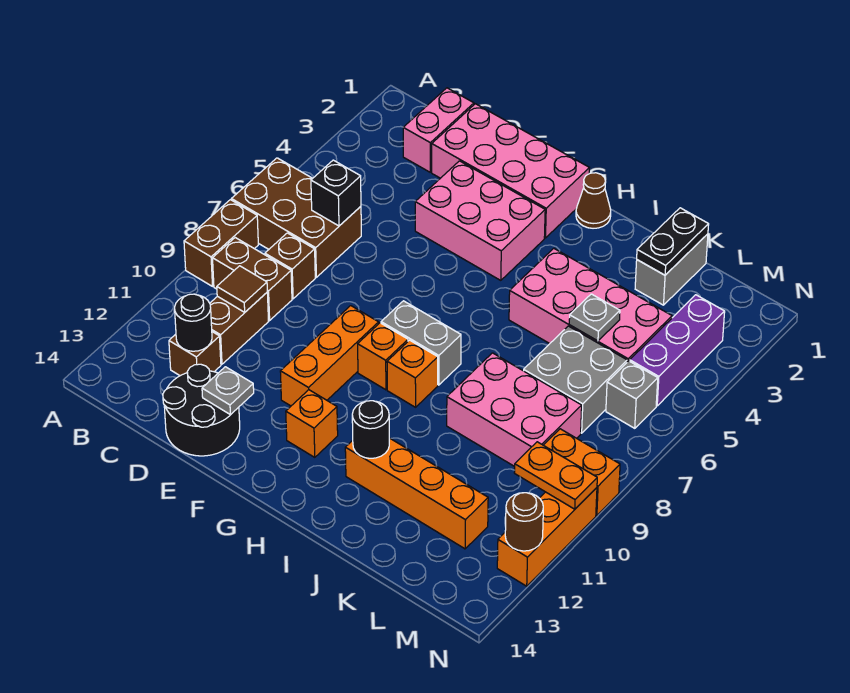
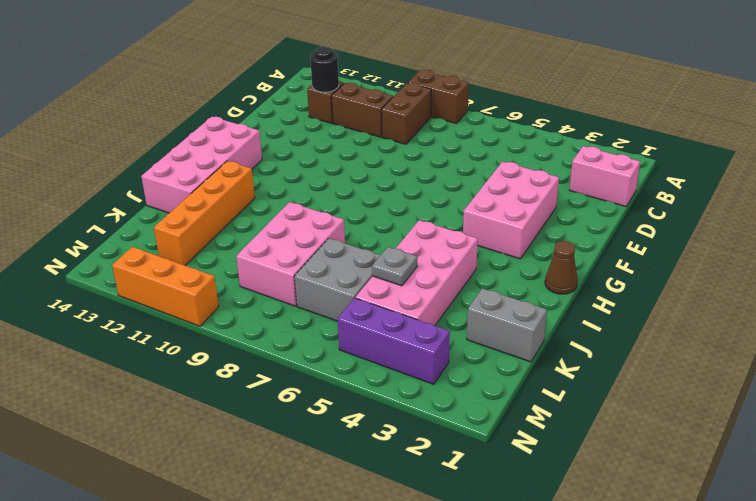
pink brick G13:J14 level 1 -> pink brick D1:G2 level 1
none -> brown brick A6:C7 level 1
none -> brown brick C8 level 1
none -> black round brick D13:E14 level 1
none -> orange brick F9:F11 level 1

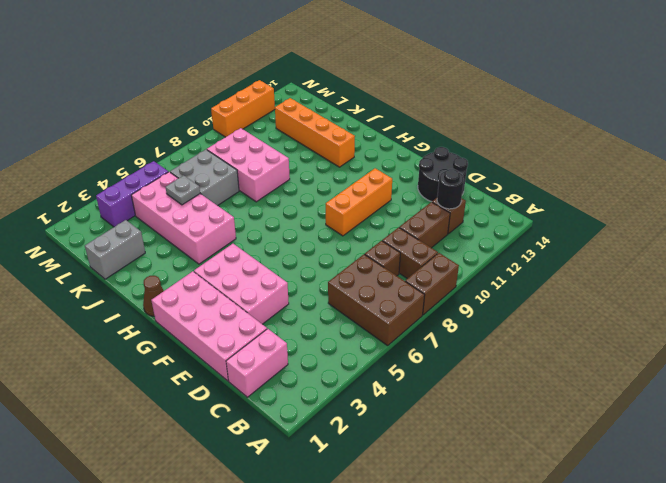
none -> grey brick G8:H8 level 1
none -> orange brick G9 level 1
none -> orange brick G12 level 1
none -> orange brick H9 level 1

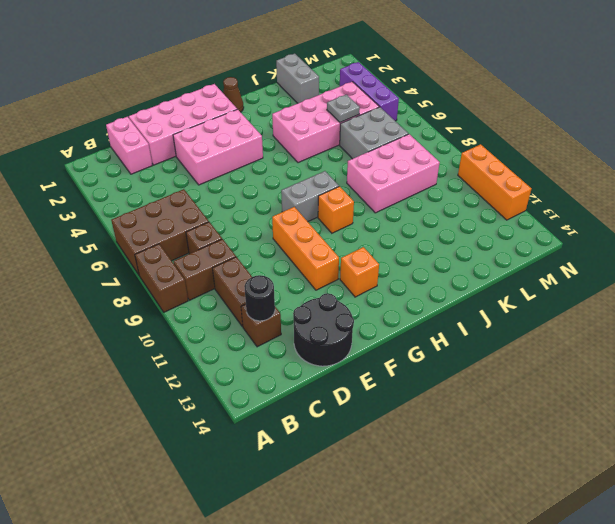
none -> orange brick G9 level 1
none -> orange brick I12:L12 level 1
none -> grey brick M6 level 1
none -> orange brick M9:N9 level 1

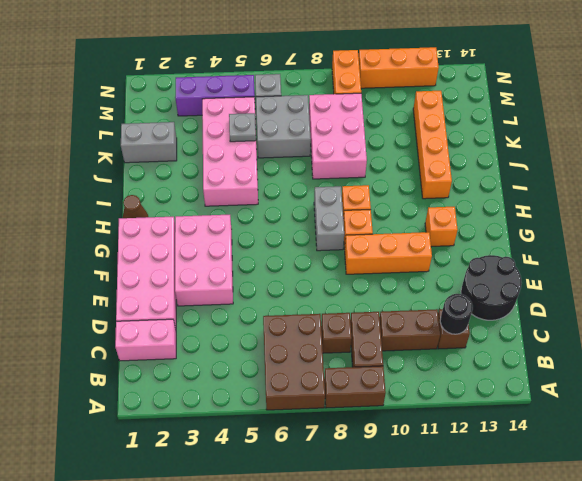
none -> black brick C6 level 2
none -> brown tile C10 level 2
none -> grey plate E13 level 2
none -> black round brick I12 level 2

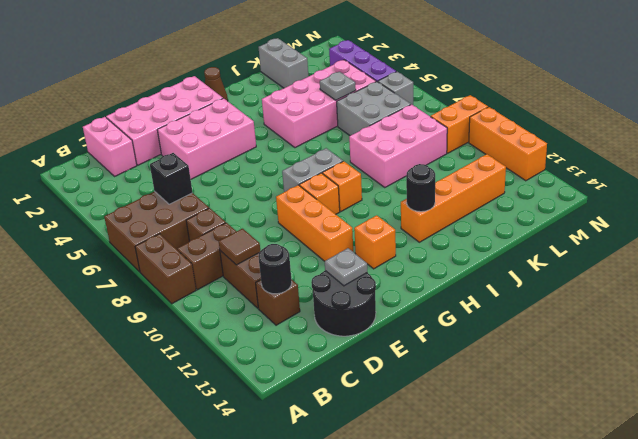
none -> black plate K1:K2 level 2
none -> orange plate M10:N10 level 2
none -> brown round brick N12 level 2

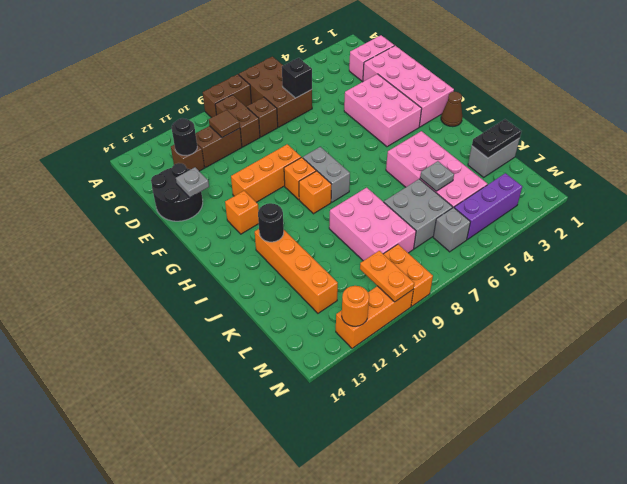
orange round brick N12 level 2 -> brown round brick N12 level 2

